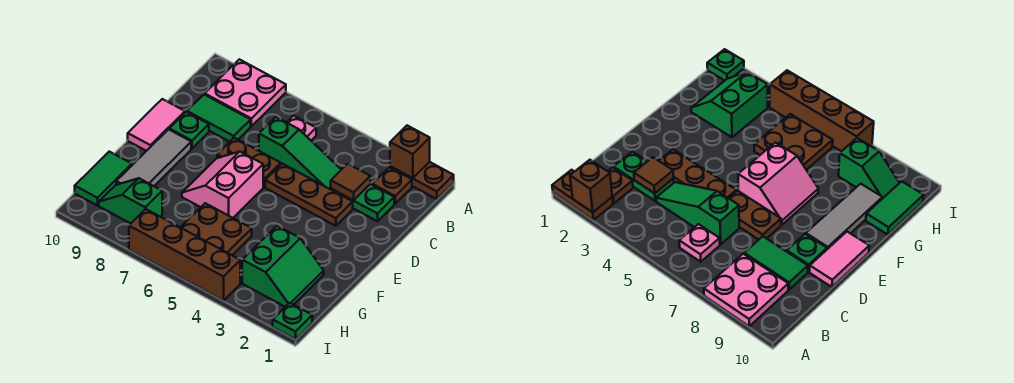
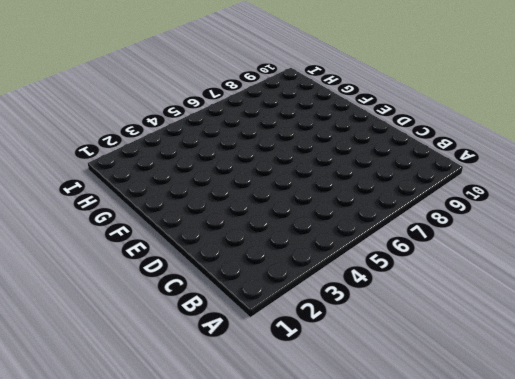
none -> brown plate A1:A2 level 1
none -> pink plate A8:B9 level 1
none -> brown plate B2 level 1

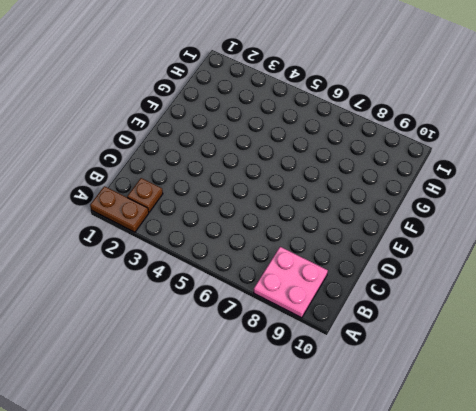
none -> pink plate B6 level 1
none -> green plate C2:C3 level 1
none -> green slope C4:C6 level 1 top 6

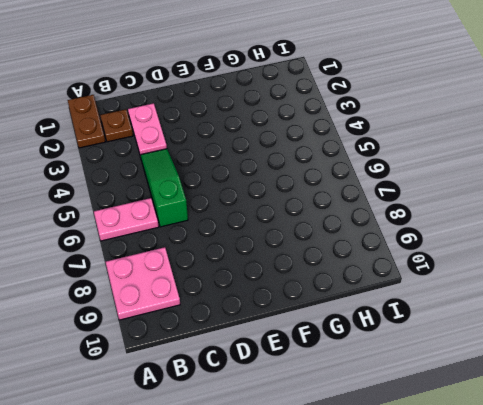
pink plate A6:B6 level 1 -> pink plate B6 level 1
pink plate C2:C3 level 1 -> green plate C2:C3 level 1
none -> green tile C8:C9 level 1
none -> brown plate D3:D5 level 1
none -> brown plate D6:D7 level 1

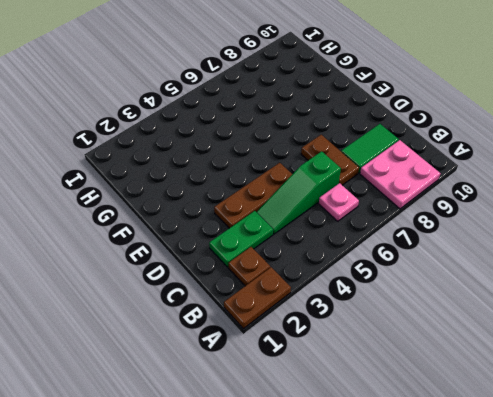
brown plate C7:D7 level 1 -> brown plate D6:D7 level 1
none -> green plate D9 level 1
none -> pink tile D10:E10 level 1
none -> pink slope E6:F7 level 1 top 6

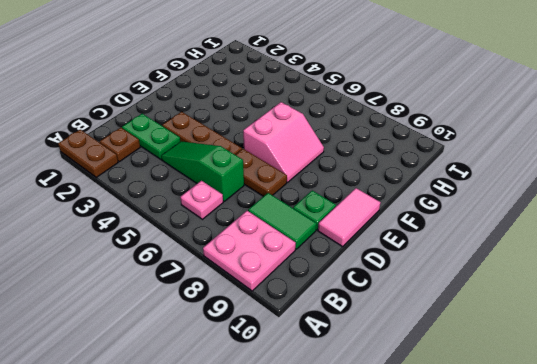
none -> grey tile E9:G9 level 1
none -> green slope G2:H3 level 1 top 3
none -> brown plate G5:H6 level 1

